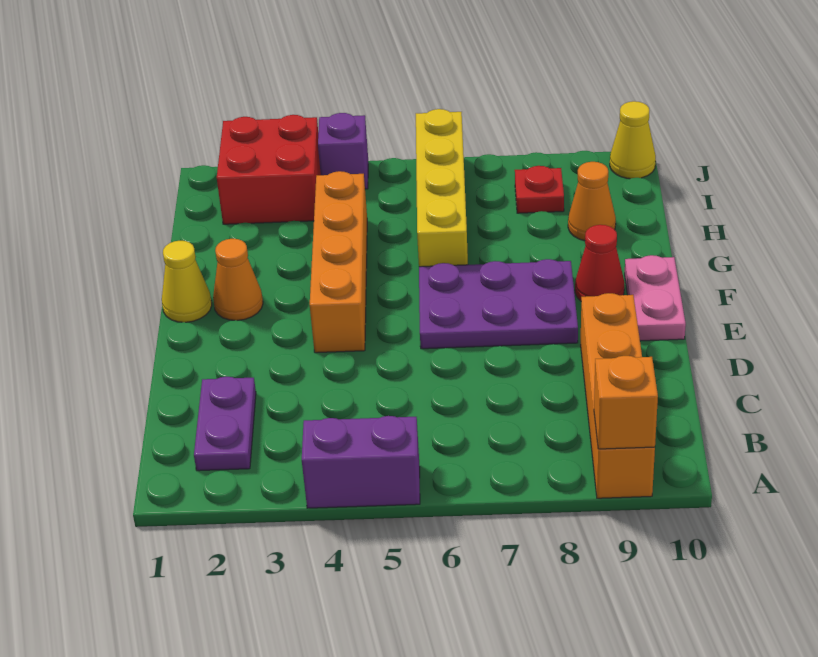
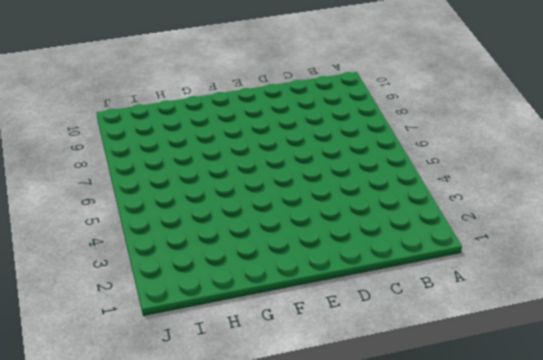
none -> purple brick A4:A5 level 1
none -> orange brick A9:D9 level 1
none -> purple plate B2:C2 level 1

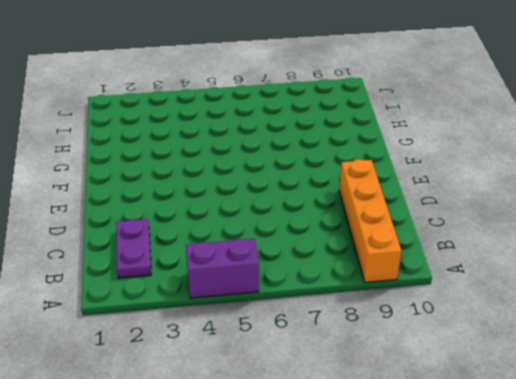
none -> orange brick E4:H4 level 1
none -> purple plate E6:F8 level 1
none -> pink plate E10:F10 level 1

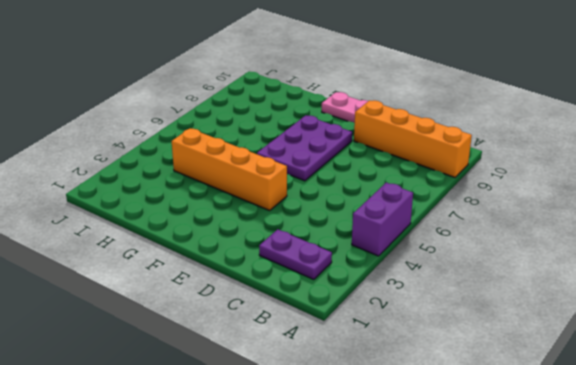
none -> yellow cone F1 level 1
none -> orange cone F2 level 1
none -> red cone F9 level 1

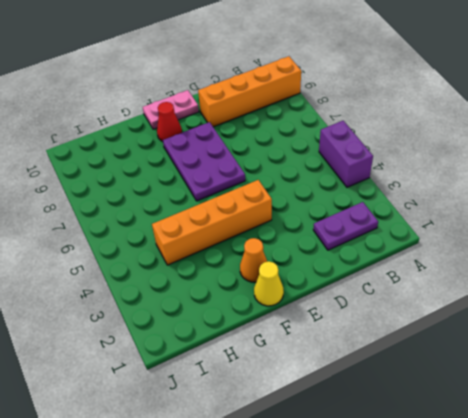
none -> yellow brick G6:J6 level 1
none -> orange cone H9 level 1
none -> red brick I2:J3 level 1

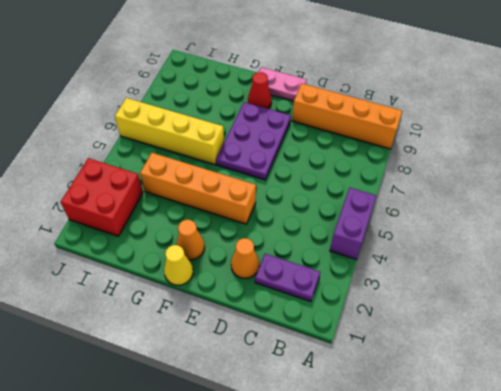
orange cone D2 level 1 -> orange cone H9 level 1
none -> red plate I8 level 1
none -> purple brick J4 level 1
none -> yellow cone J10 level 1

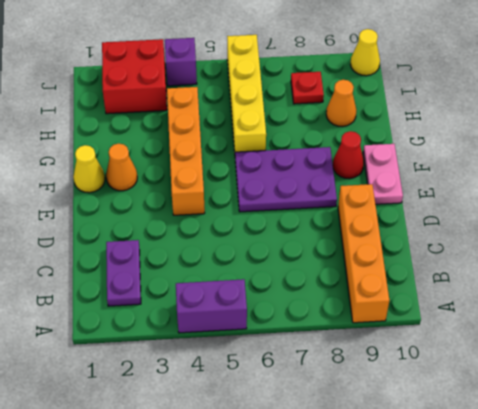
none -> orange brick A9 level 2

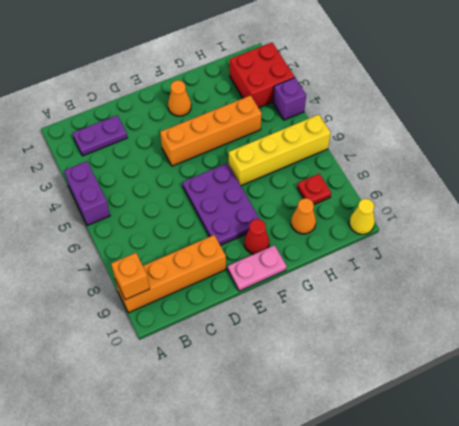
none -> yellow cone F1 level 1

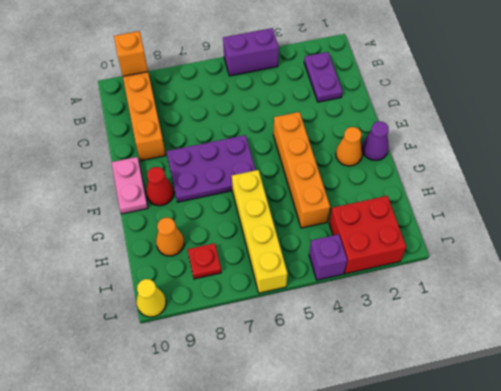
purple cone F1 level 1 -> yellow cone F1 level 1

